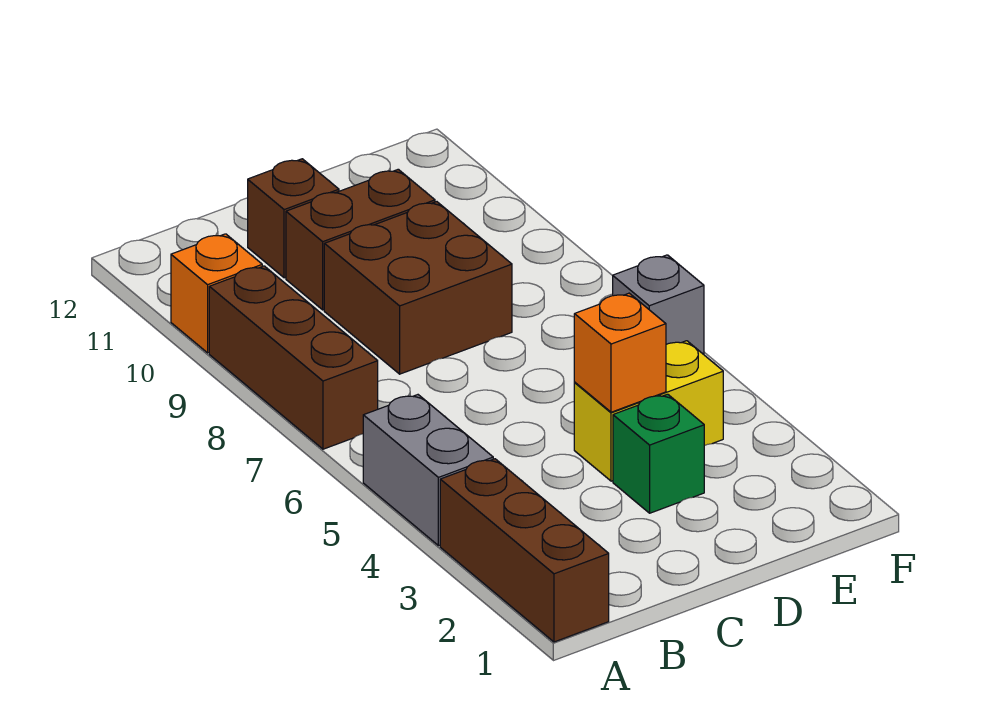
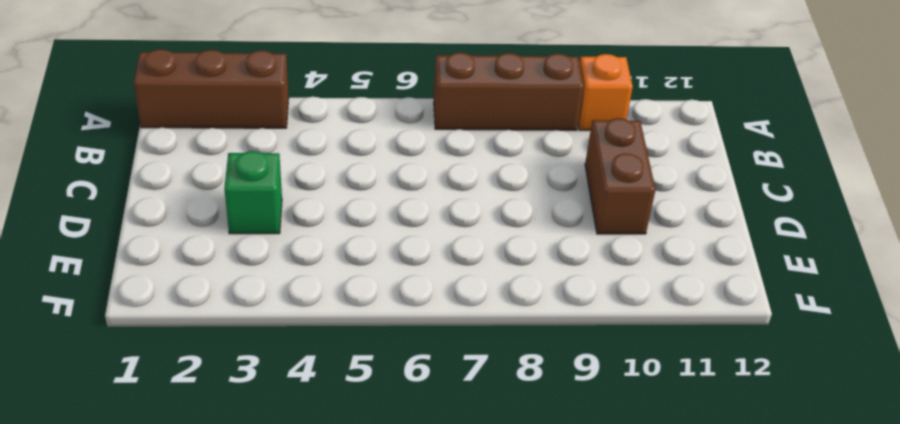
none -> grey brick A4:A5 level 1
none -> brown brick C8:D9 level 1

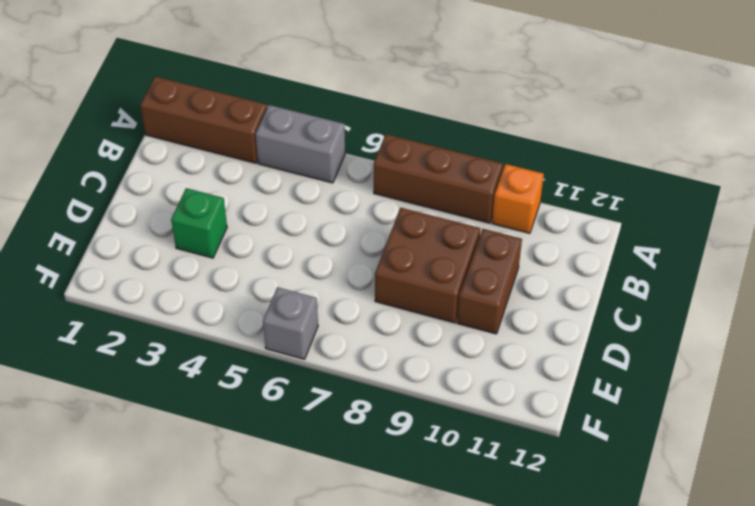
none -> brown brick C11 level 1
none -> yellow brick D4:E4 level 1

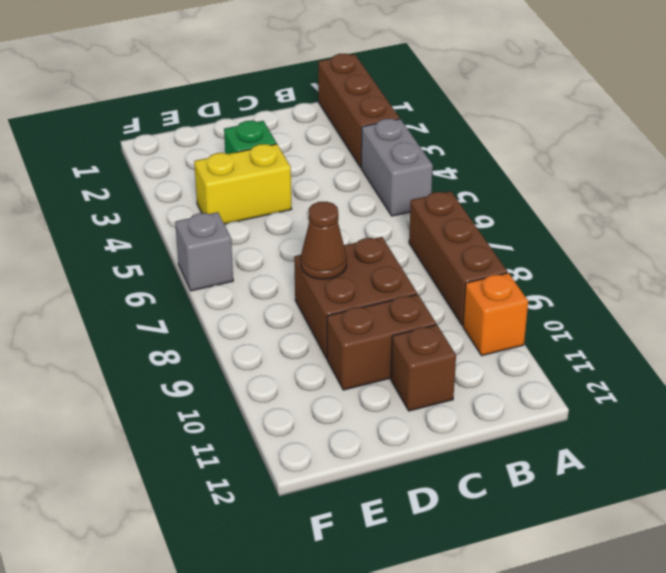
brown cone D8 level 2 -> none
none -> orange brick D4 level 2

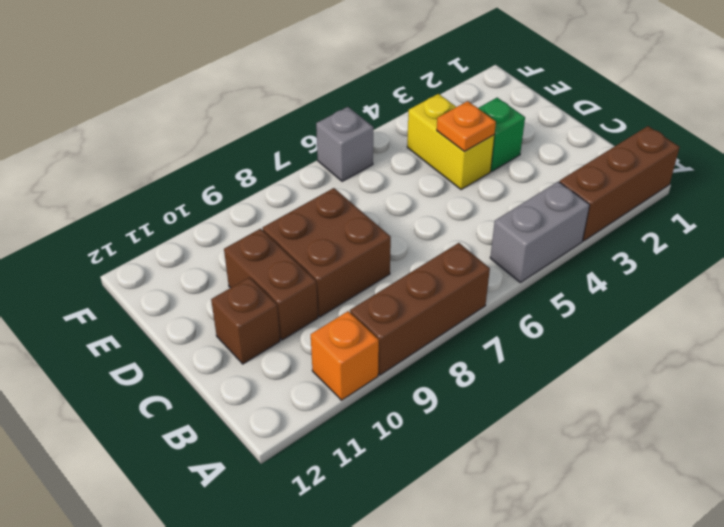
orange plate D4 level 2 -> orange brick D4 level 2

